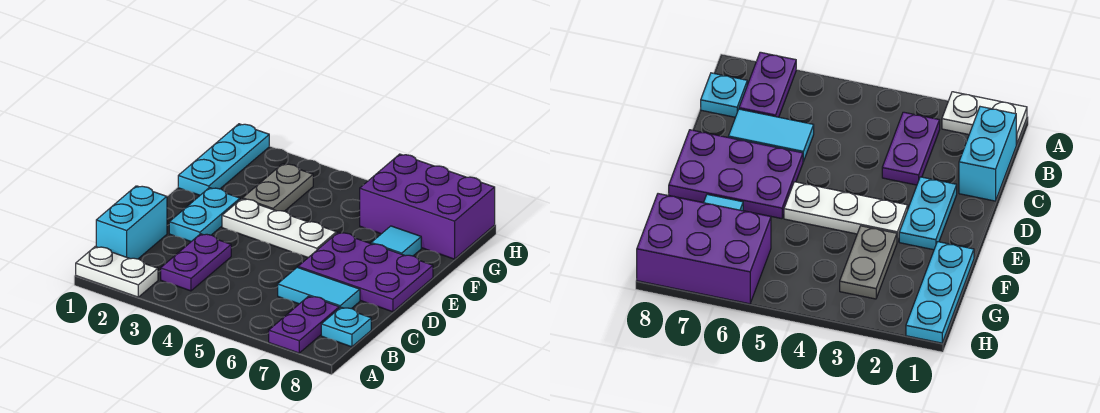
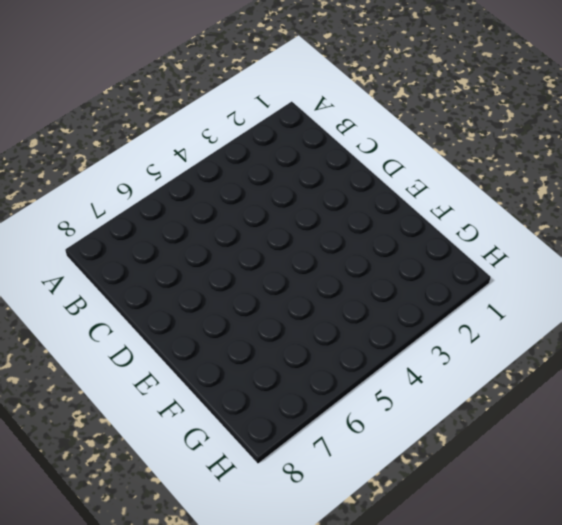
none -> white plate A1:A2 level 1
none -> purple plate A7:B7 level 1
none -> cyan brick B1:C1 level 1

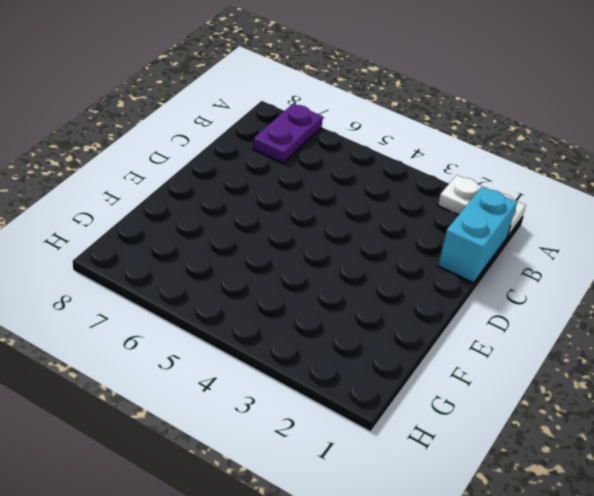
none -> purple plate B3:C3 level 1
none -> cyan plate B8 level 1
none -> cyan tile C6:C7 level 1

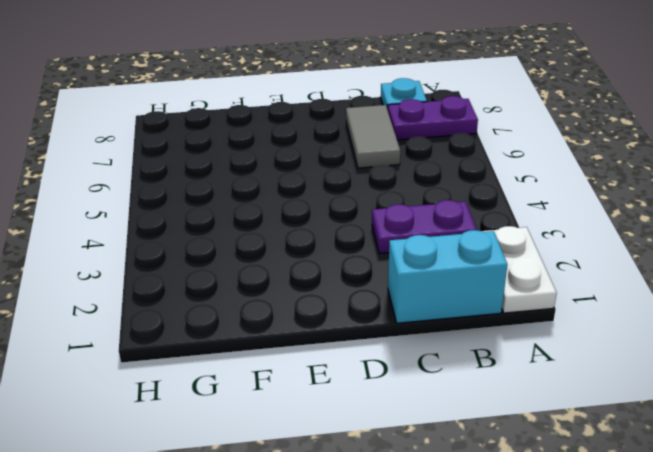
grey tile C6:C7 level 1 -> cyan tile C6:C7 level 1
none -> cyan plate D2:E2 level 1
none -> purple plate D6:E8 level 1
none -> white plate E3:E5 level 1

